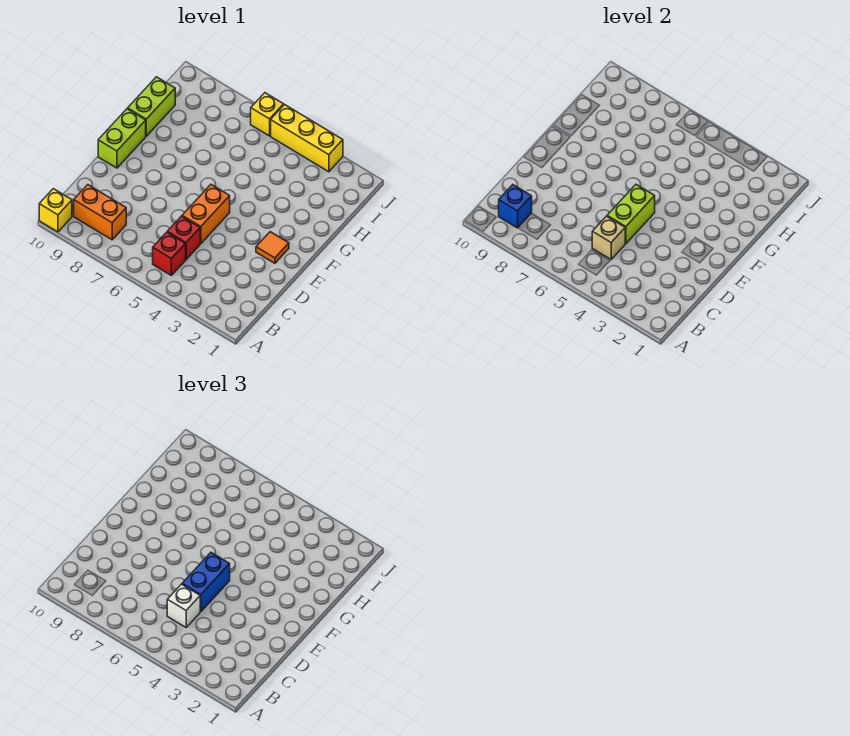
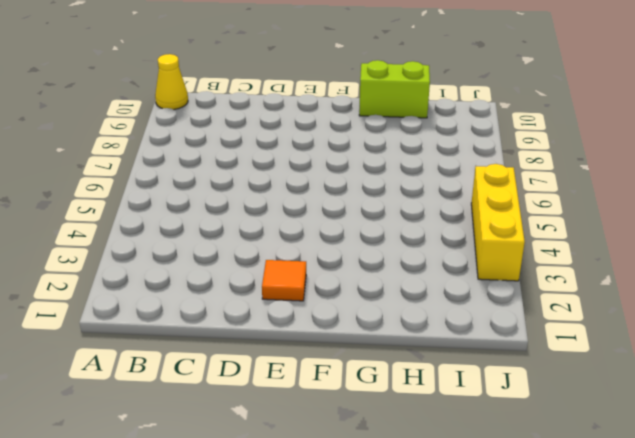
yellow cone A10 level 1 -> yellow brick A10 level 1
none -> red brick B5 level 1
none -> orange brick B8:B9 level 1
none -> red brick C5 level 1

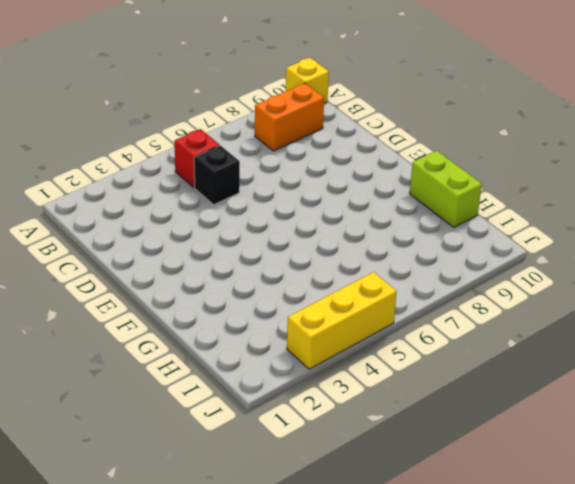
black brick C5 level 1 -> red brick C5 level 1
none -> orange brick D5:E5 level 1
none -> orange tile E2 level 1
none -> lime brick E10:F10 level 1

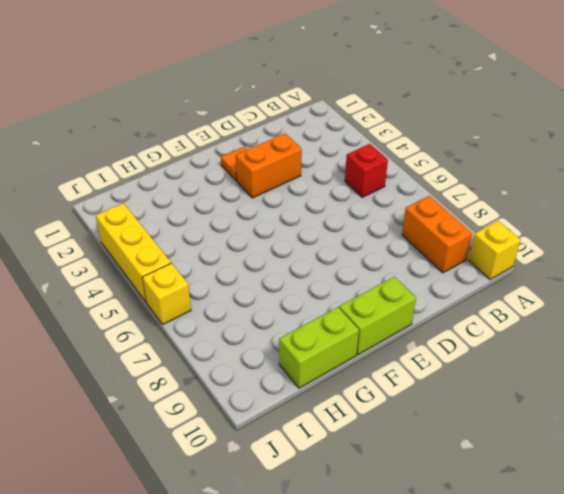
orange brick D3:E3 level 1 -> orange brick D5:E5 level 1
none -> red brick C5 level 1
none -> blue brick B9 level 2
none -> tan brick C5 level 2

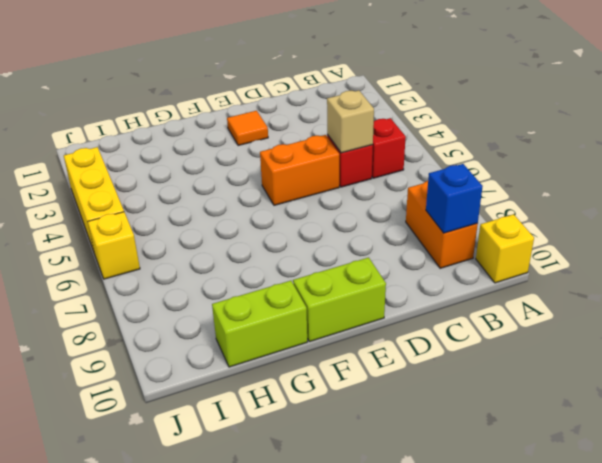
none -> lime brick D5:E5 level 2
none -> white brick C5 level 3
none -> blue brick D5:E5 level 3

